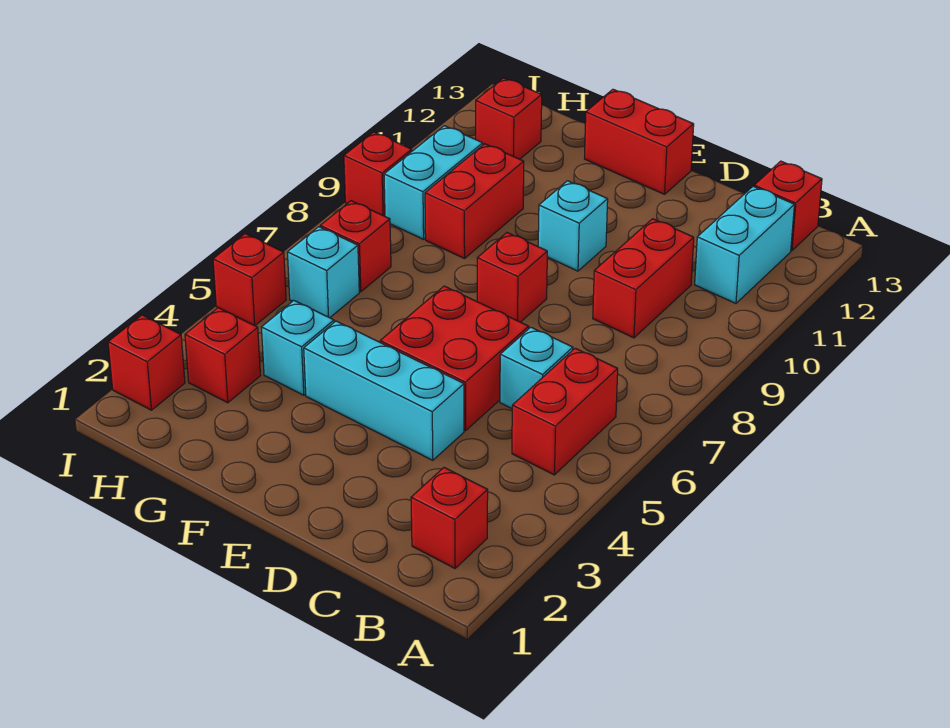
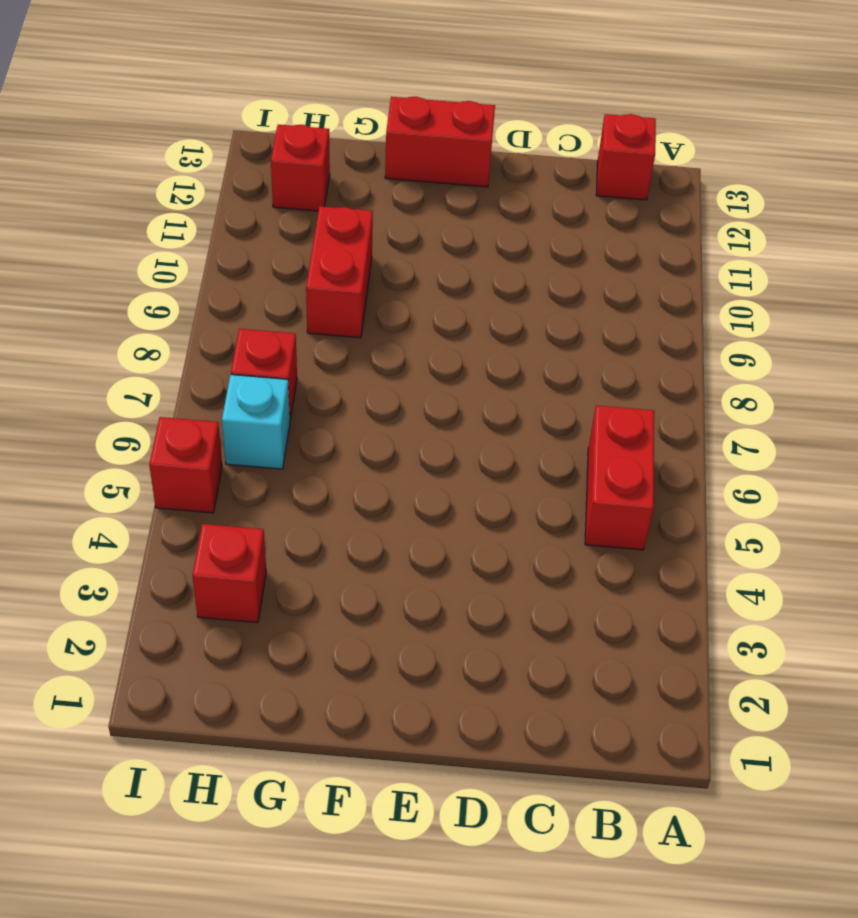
none -> red brick B2 level 1
none -> cyan brick B11:B12 level 1
none -> cyan brick C6 level 1

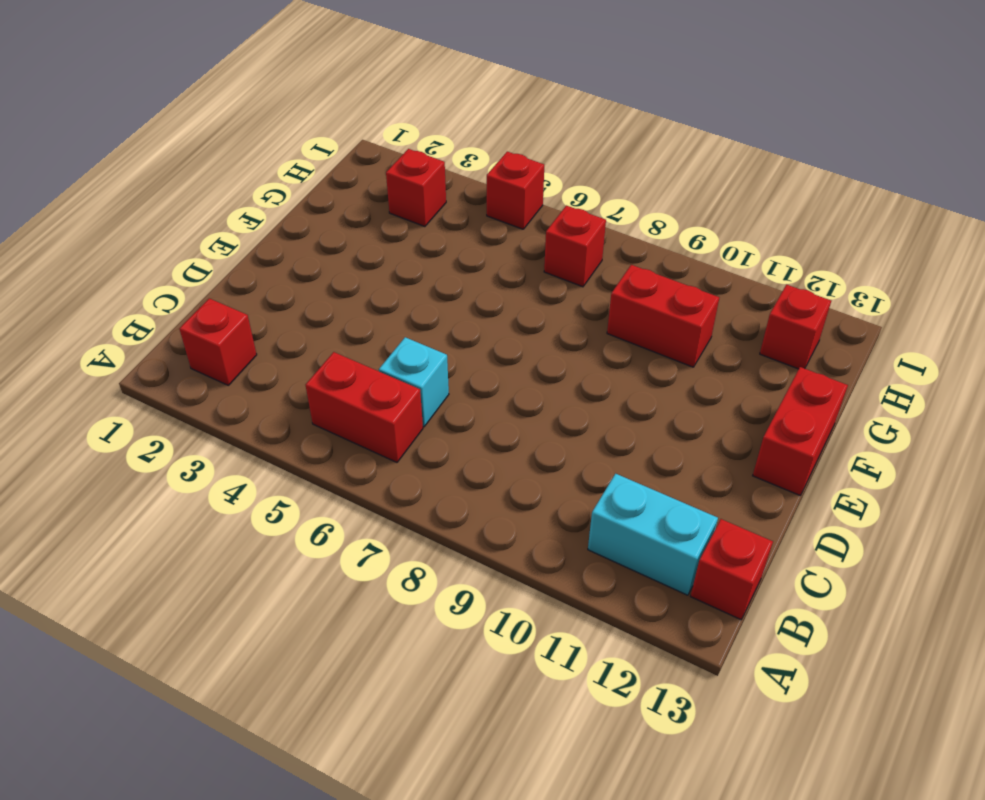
none -> red brick C9:C10 level 1
none -> cyan brick D4:F4 level 1
none -> red brick D5:E6 level 1

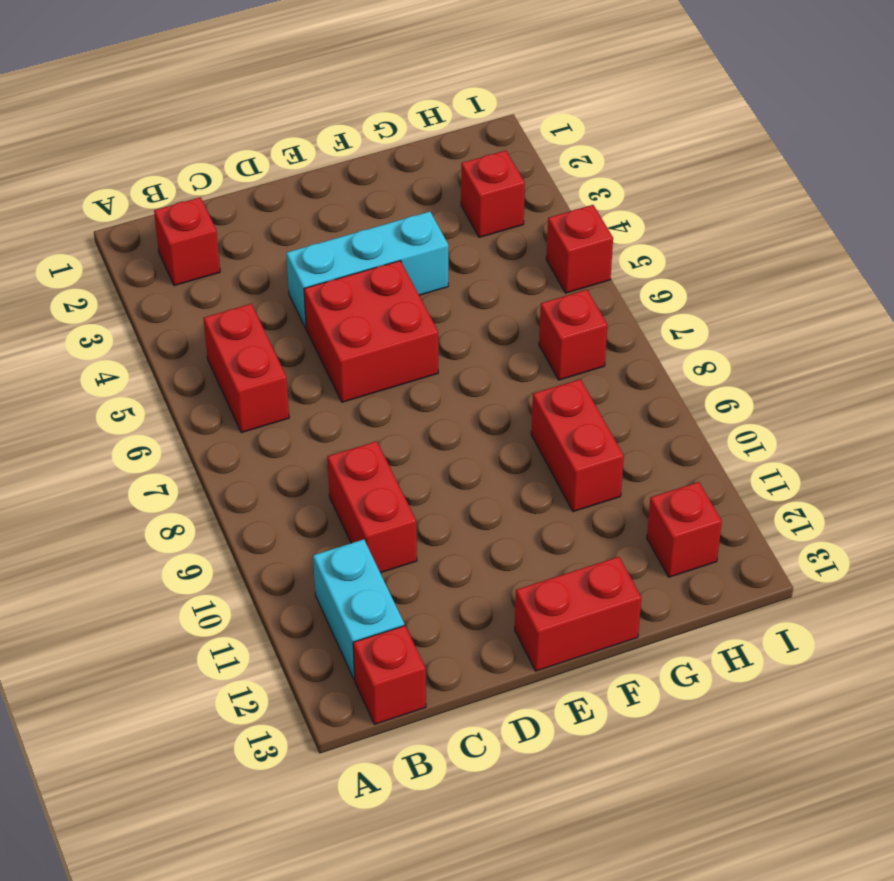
none -> cyan brick C6 level 1
none -> red brick E8 level 1
none -> cyan brick E10 level 1

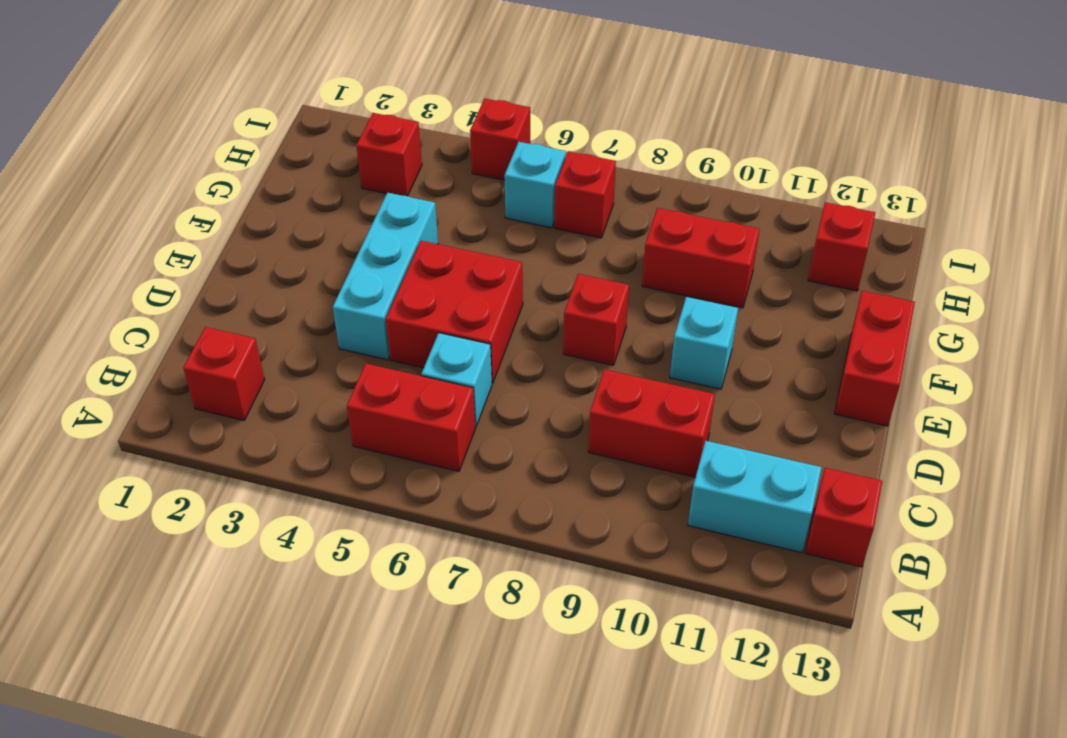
none -> cyan brick G4 level 1
none -> cyan brick H9:H10 level 1
none -> red brick I2 level 1

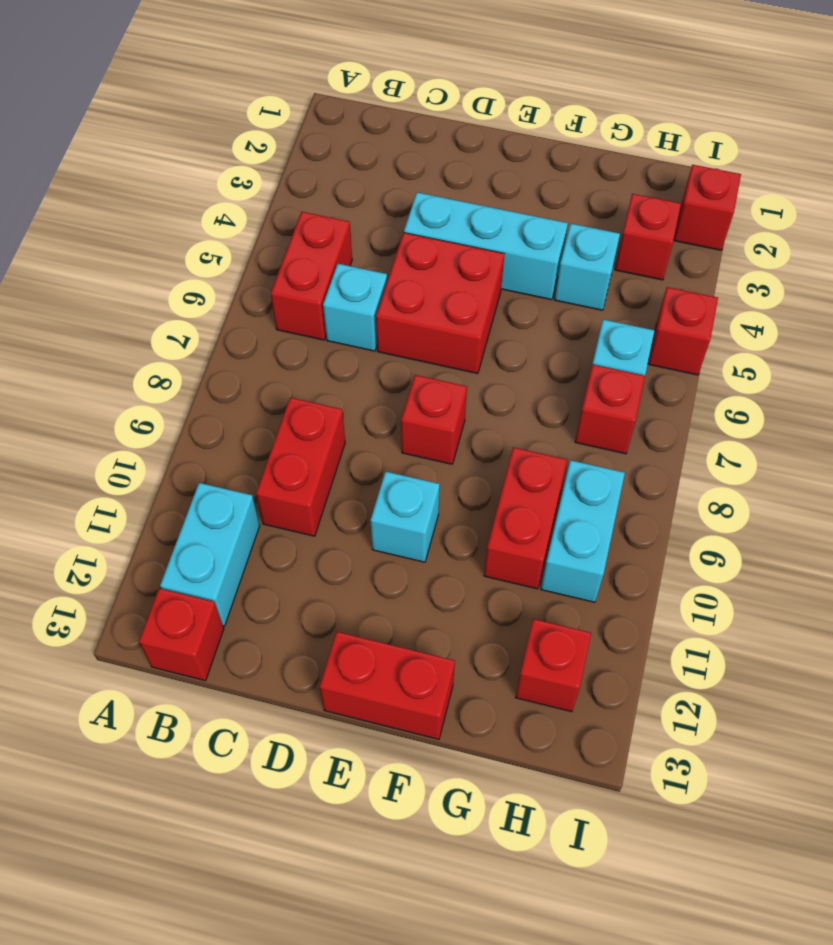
none -> red brick B2 level 1
none -> red brick I9 level 1

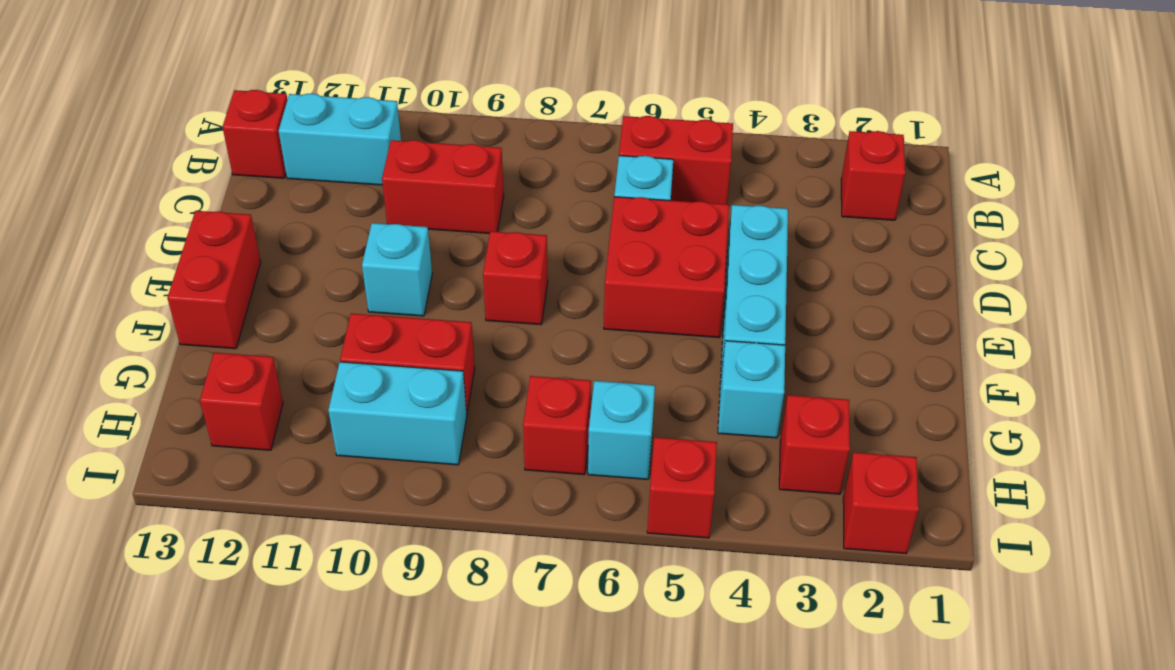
none -> red brick I9 level 1

